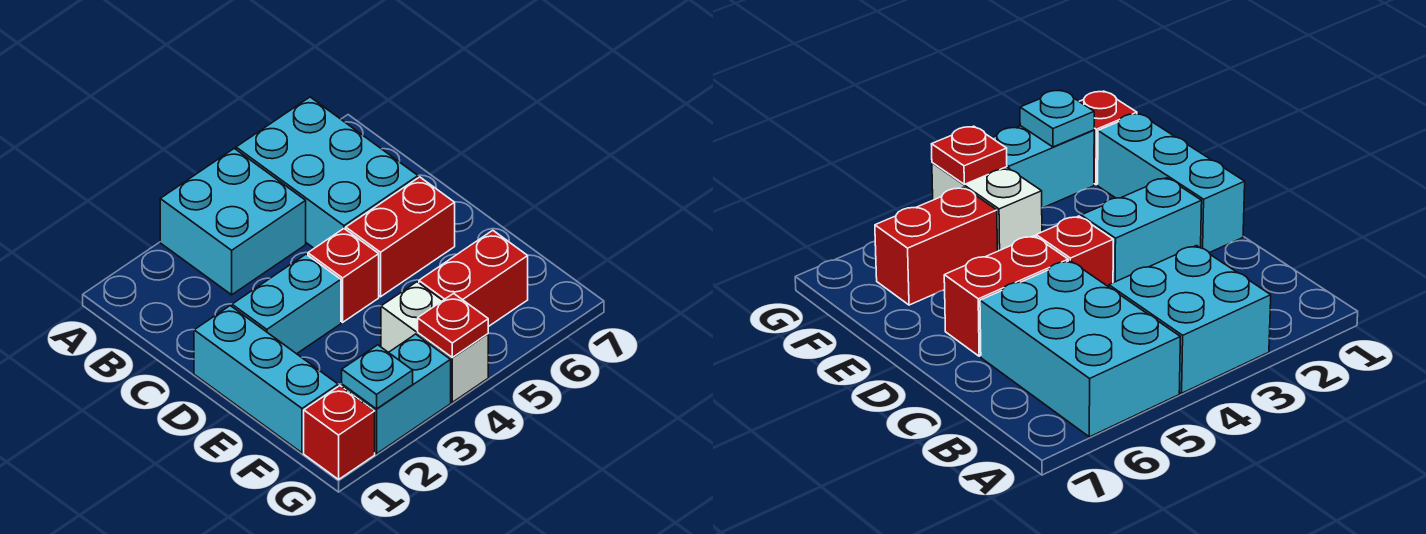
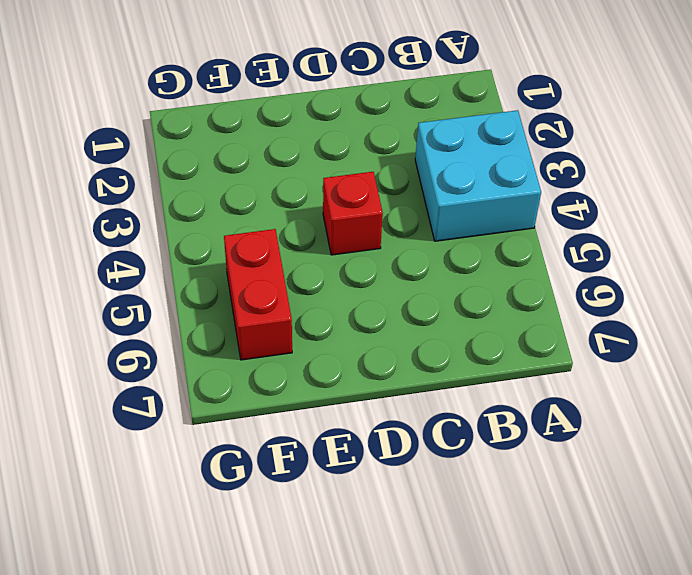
none -> cyan brick A5:C6 level 1
none -> cyan brick D1:F1 level 1
none -> cyan brick D2:D3 level 1

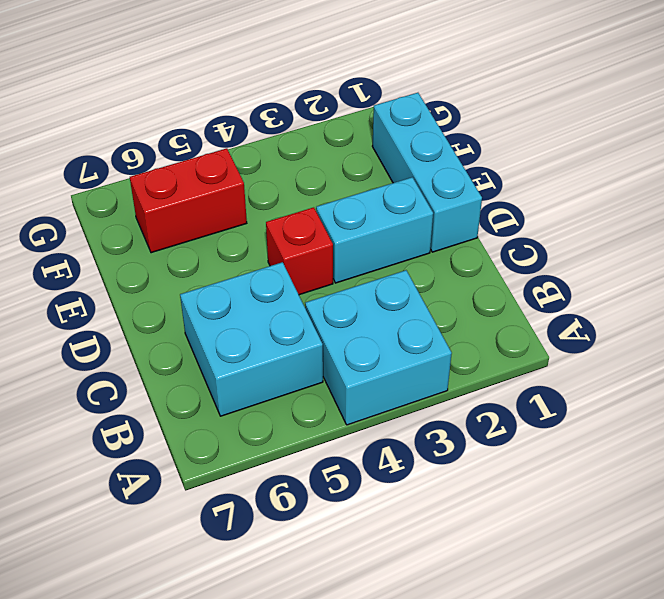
cyan brick B5:C6 level 1 -> cyan brick A5:C6 level 1
none -> red brick D5:D6 level 1
none -> white brick F4:G4 level 1
none -> red brick G1 level 1

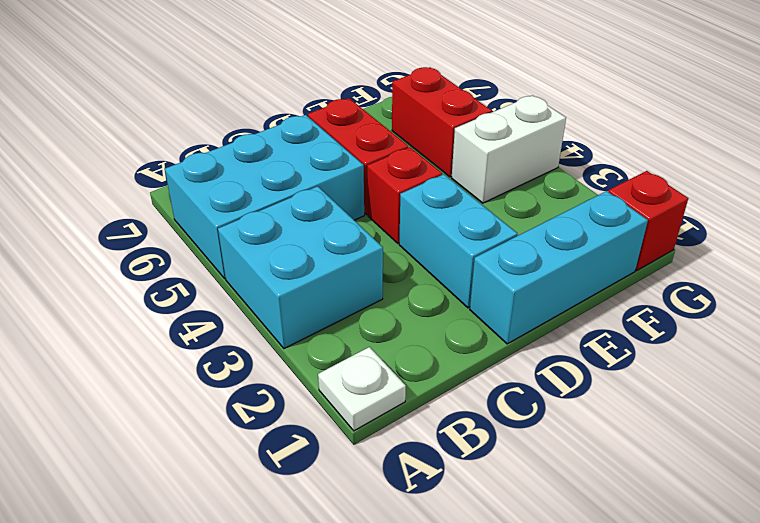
white plate A1 level 1 -> none
none -> cyan brick G2:G3 level 1
none -> cyan plate G2 level 2
none -> red plate G4 level 2

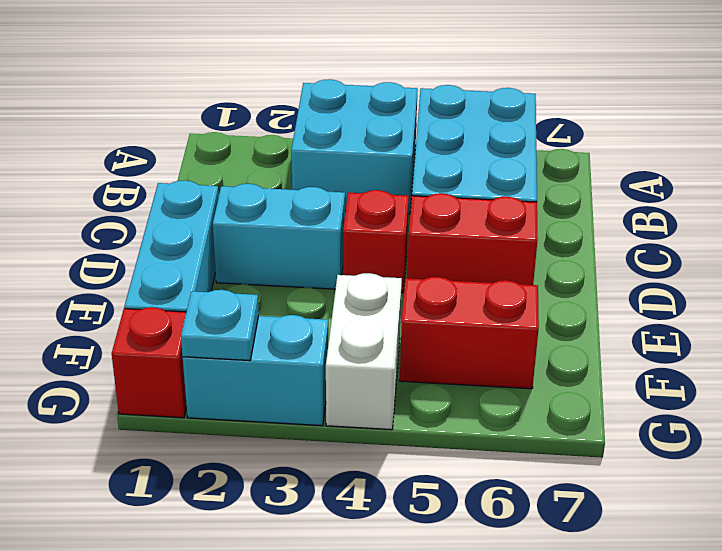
none -> red plate G4 level 2

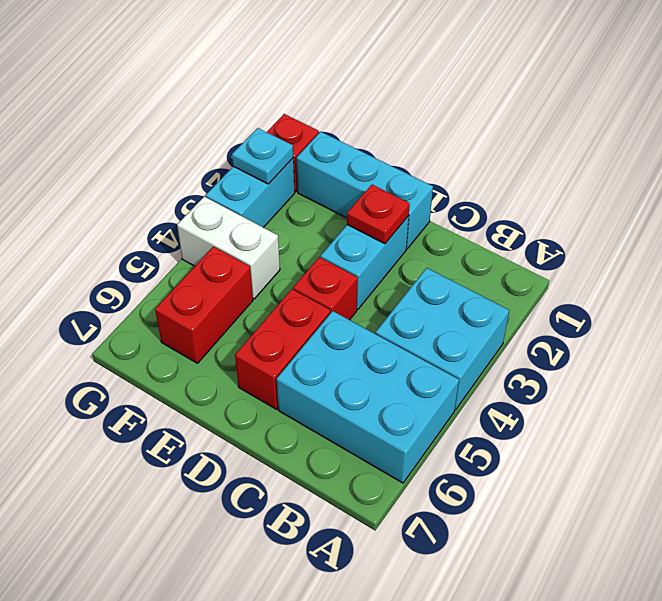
red plate D2 level 2 -> red plate G4 level 2

